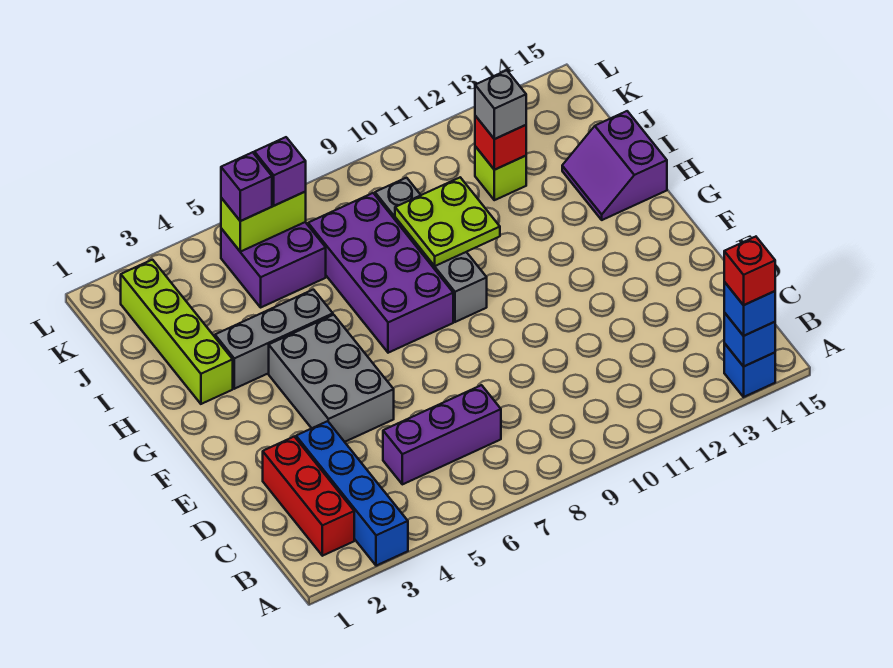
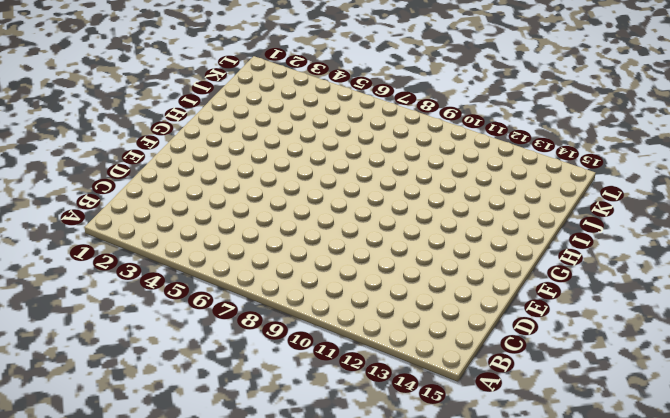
none -> blue brick A3:D3 level 1
none -> blue brick A14 level 1
none -> red brick B2:D2 level 1

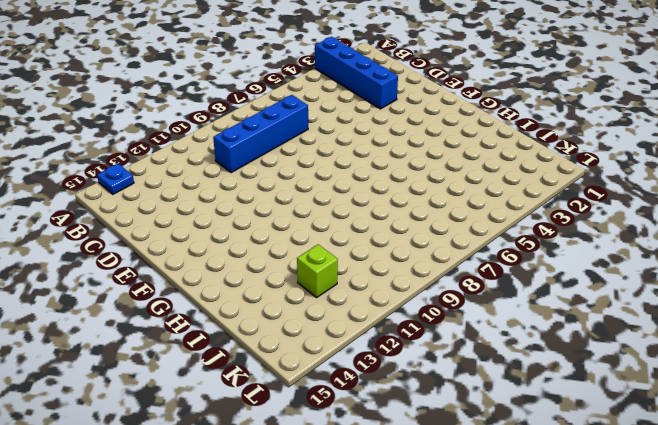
blue plate A14 level 1 -> blue brick A14 level 1
blue brick C7:C10 level 1 -> purple brick C5:C7 level 1
none -> red brick B2:D2 level 1
none -> grey brick E4:G5 level 1
none -> purple brick G7:J8 level 1

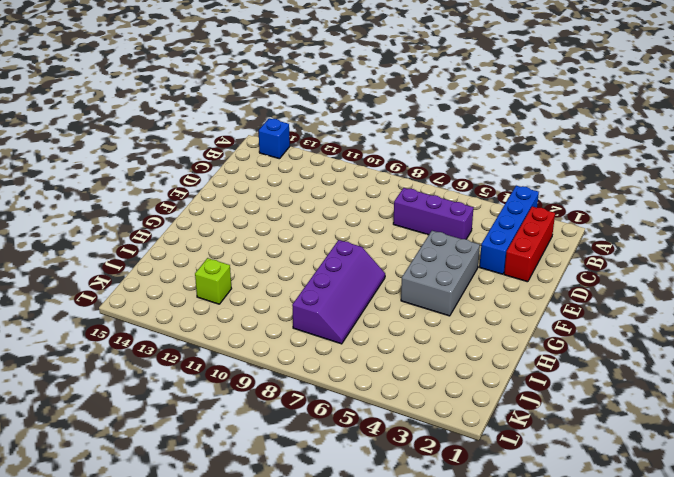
purple slope G7:J8 level 1 top 8 -> purple brick G7:J8 level 1
none -> grey brick G9:J9 level 1
none -> lime brick H2:K2 level 1
none -> grey brick H3:H5 level 1

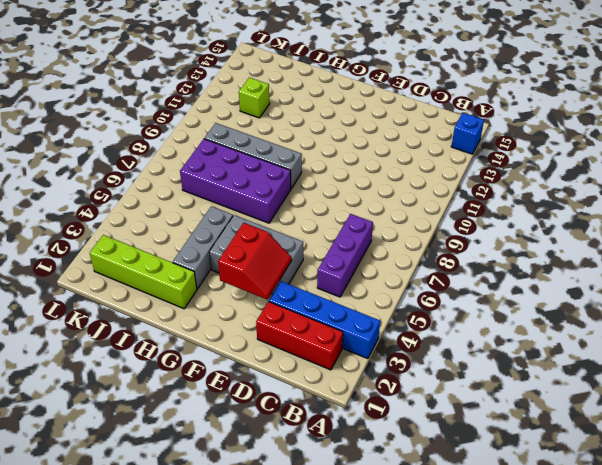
red slope E3:F4 level 2 top F -> none
none -> purple slope H14:I15 level 1 top 15
none -> purple brick J5:K6 level 1
none -> blue brick A14 level 2

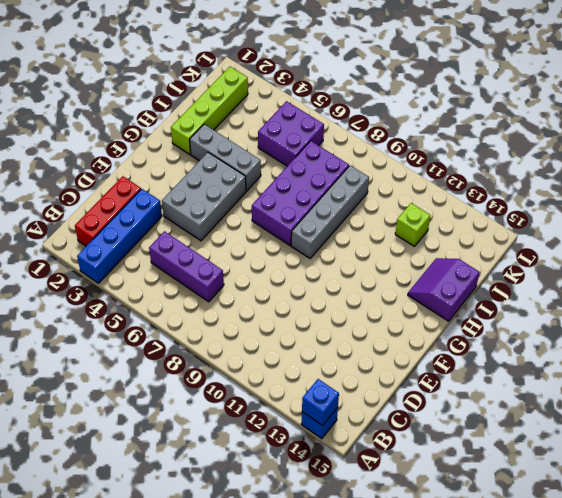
none -> lime plate H9:I10 level 2
none -> red brick J12 level 2
none -> lime brick K5:K6 level 2

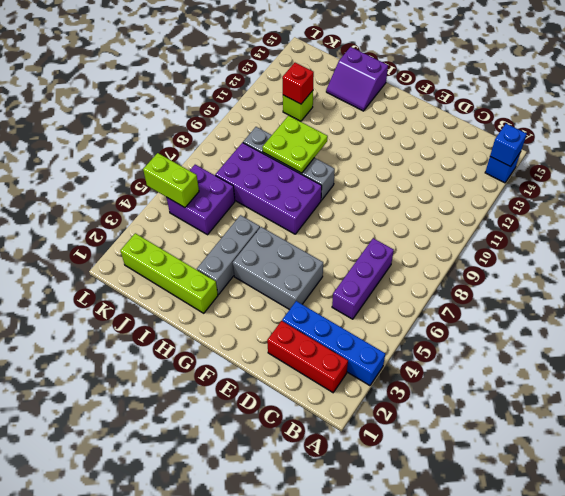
lime brick K5:L5 level 2 -> lime brick K5:K6 level 2
none -> blue brick A14 level 3
none -> grey brick J12 level 3
none -> purple brick K5 level 3

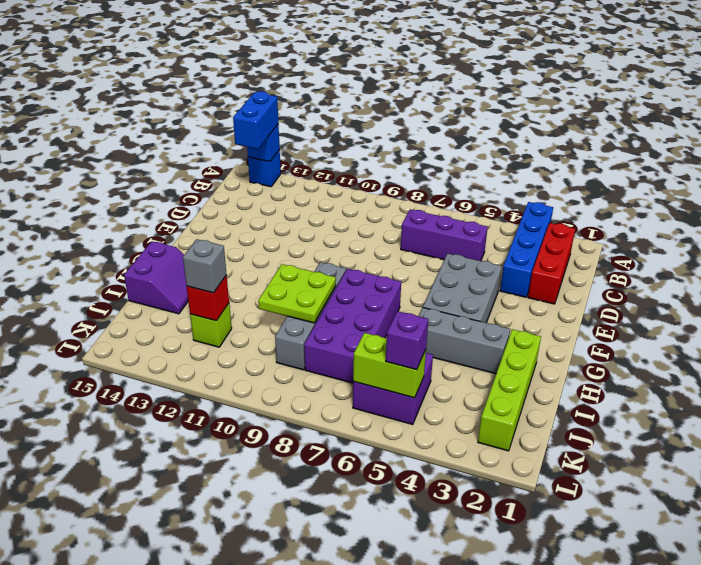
blue brick A14:B14 level 3 -> blue brick A14 level 3
none -> purple brick K6 level 3
none -> red brick A14 level 4

